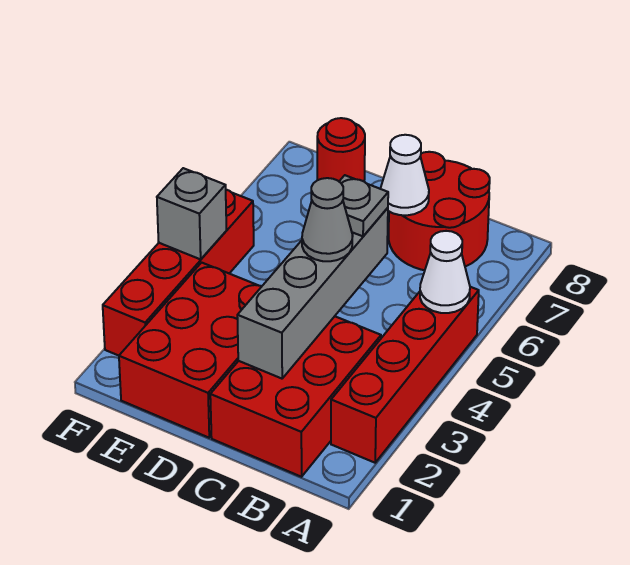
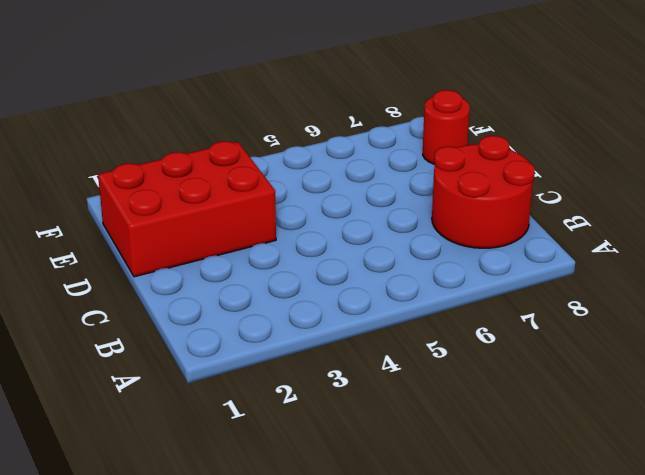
none -> red brick A2:A5 level 1
none -> red brick B1:C3 level 1
none -> red brick F2:F5 level 1

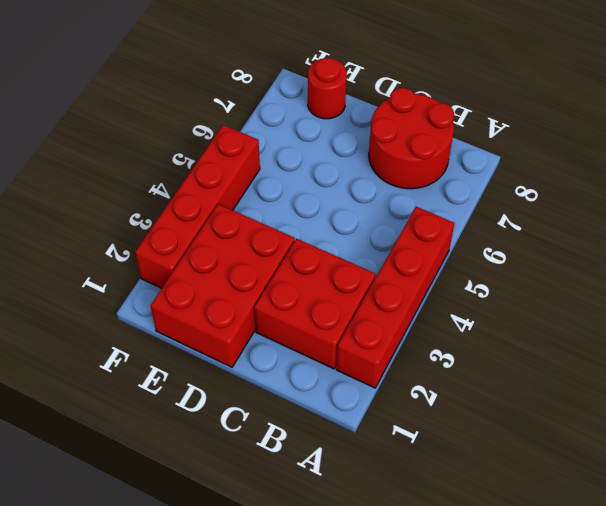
red brick B2:C3 level 1 -> red brick B1:C3 level 1
none -> white cone A5 level 2
none -> grey brick C2:C5 level 2
none -> white cone C7 level 2

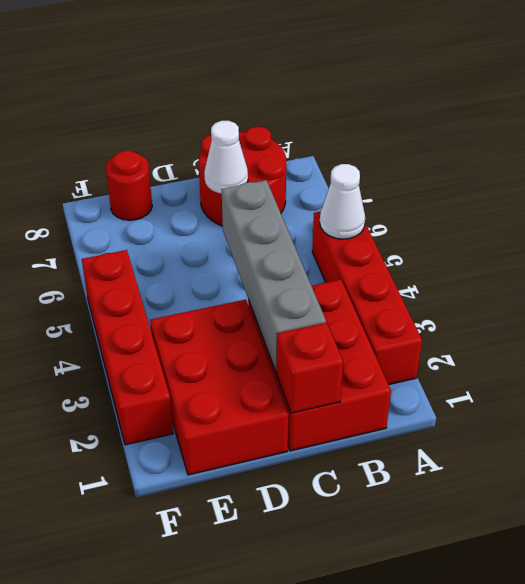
red brick C1 level 2 -> none
none -> grey brick F4 level 2
none -> grey cone C4 level 3
none -> grey plate C5 level 3

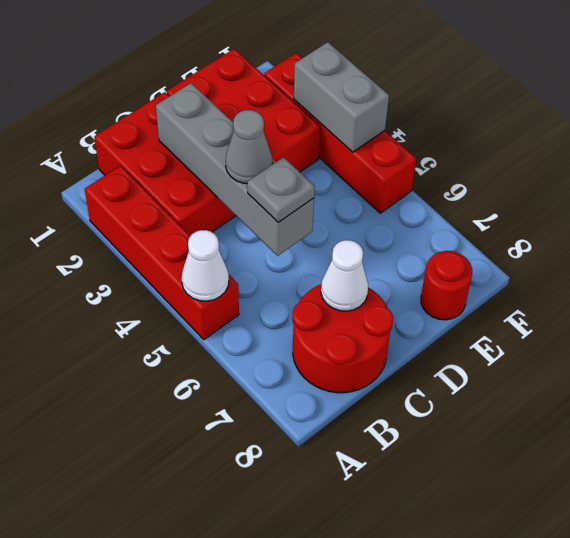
grey brick F3:F4 level 2 -> grey brick F4 level 2

